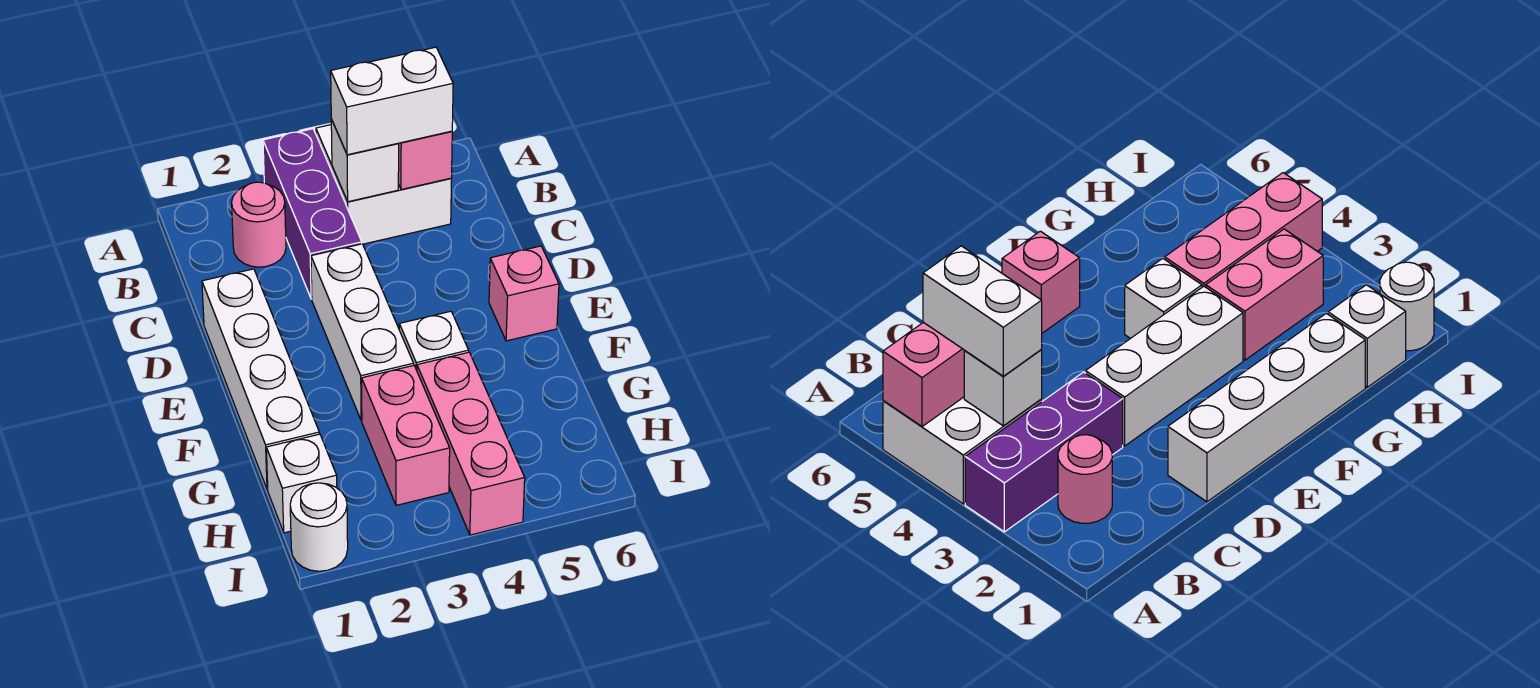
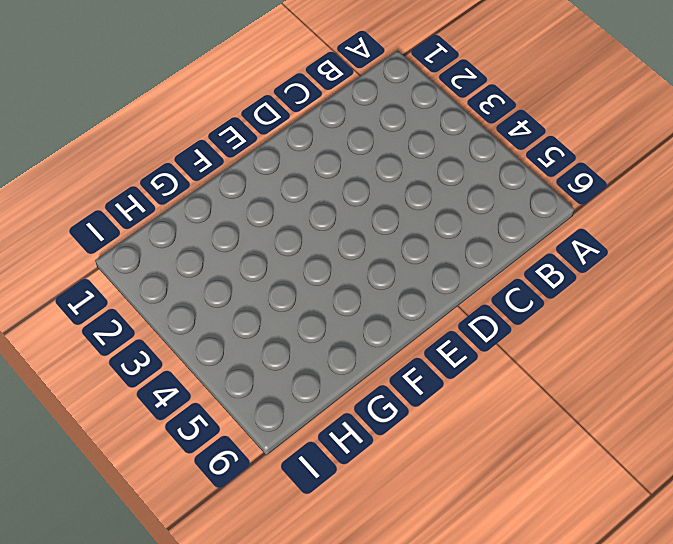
none -> purple brick A3:C3 level 1
none -> white brick A4:B5 level 1
none -> pink round brick B2 level 1

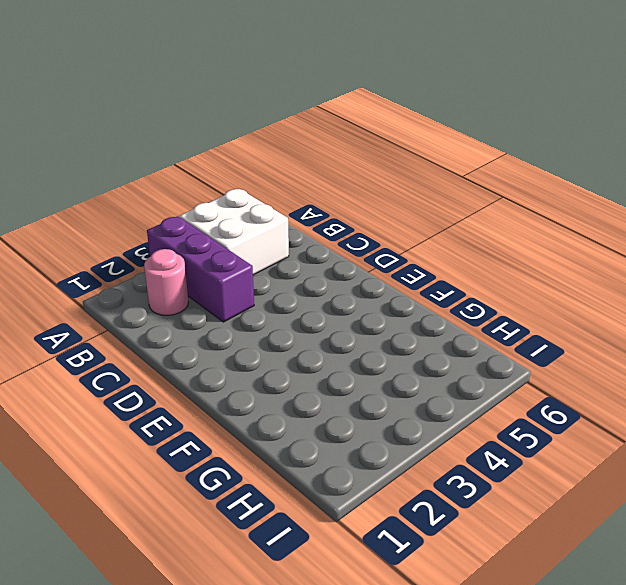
none -> white brick D1:G1 level 1
none -> white brick D3:F3 level 1
none -> pink brick E6 level 1

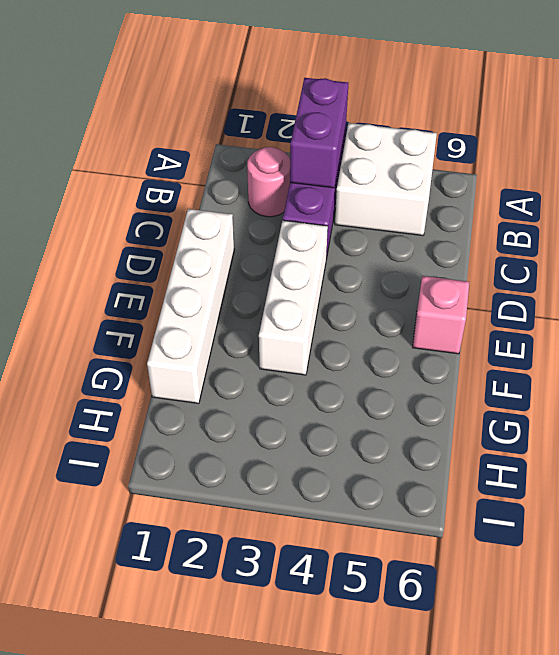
purple brick A3:B3 level 2 -> none
none -> white brick F4 level 1
none -> pink brick G3:H3 level 1
none -> pink brick G4:I4 level 1

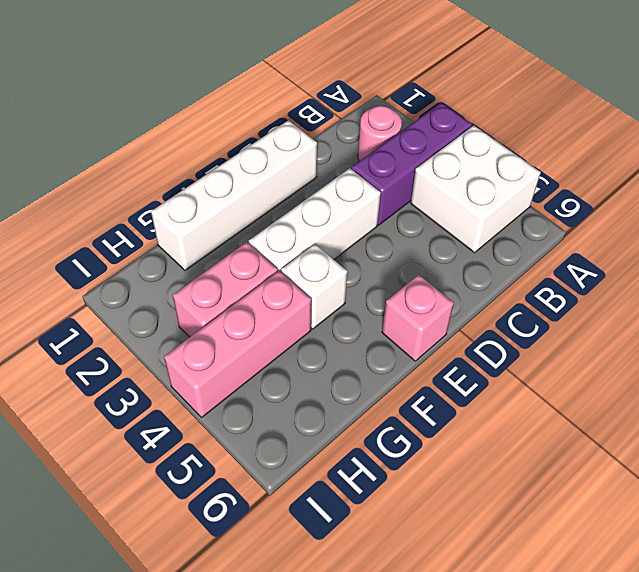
none -> white brick H1 level 1
none -> white round brick I1 level 1
none -> pink brick A5:B5 level 2

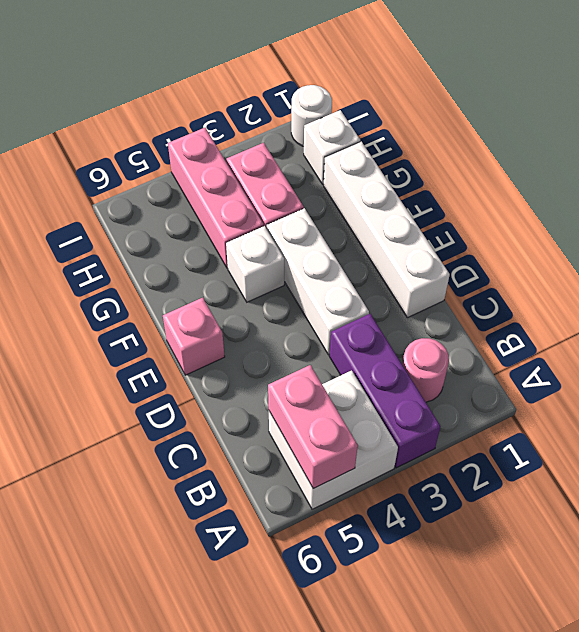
none -> white brick B4 level 2
none -> white brick B4:B5 level 3

